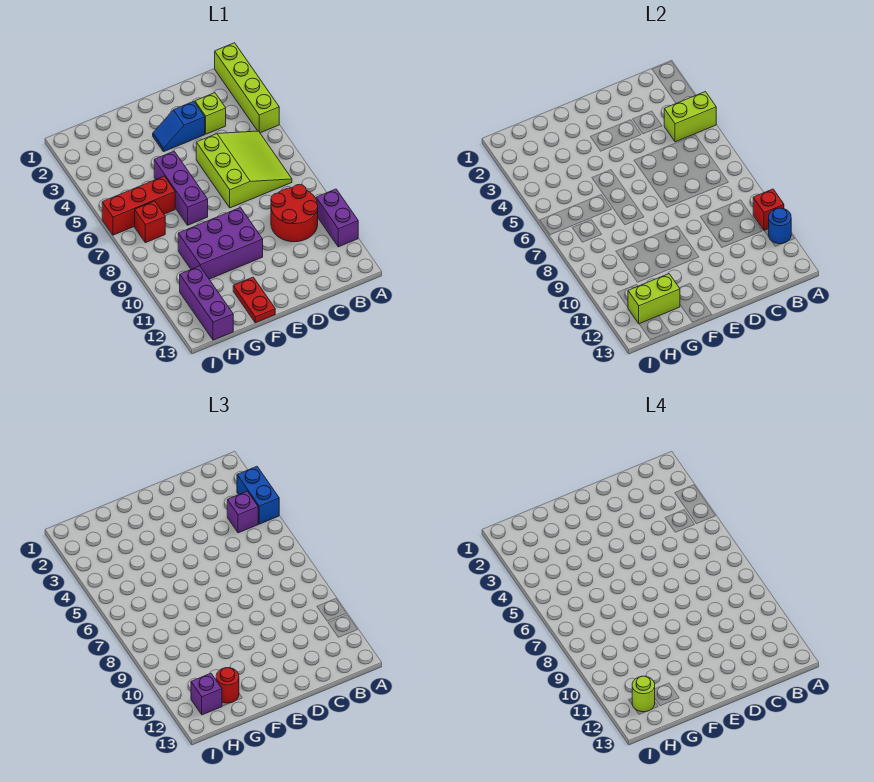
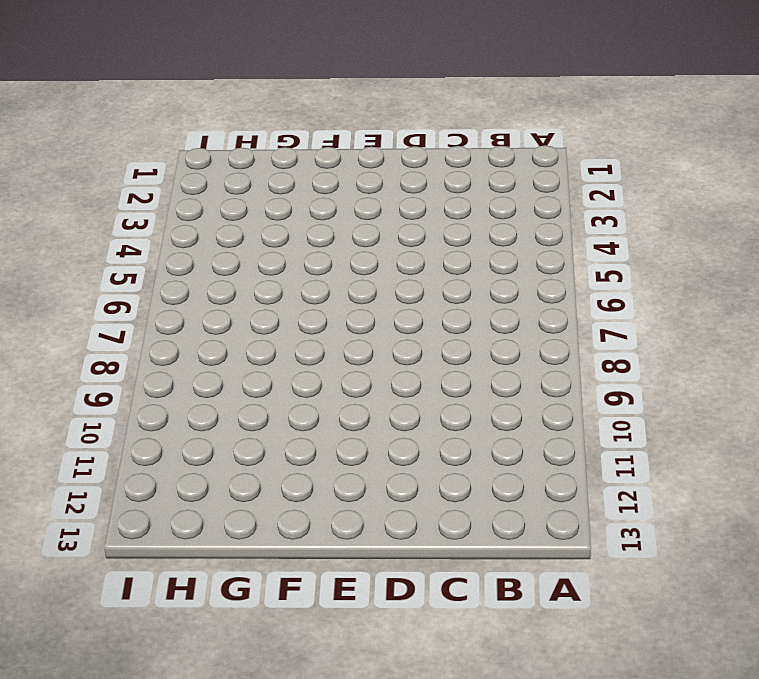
none -> lime brick A1:A4 level 1
none -> purple brick A10:A11 level 1
none -> lime slope B5:D7 level 1 top D

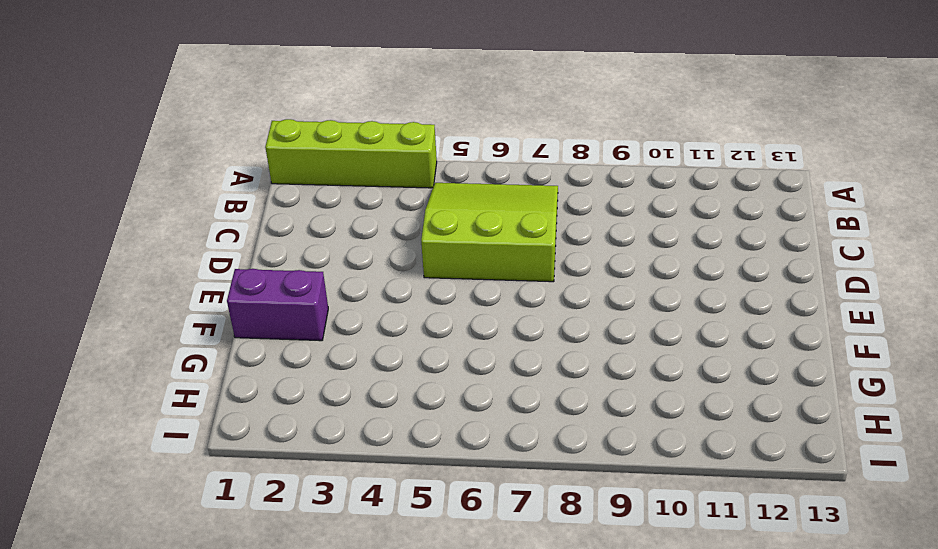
purple brick F1:F2 level 1 -> purple brick A10:A11 level 1
none -> red round brick B9:C10 level 1
none -> lime brick C3 level 1
none -> blue slope D3:E3 level 1 top D

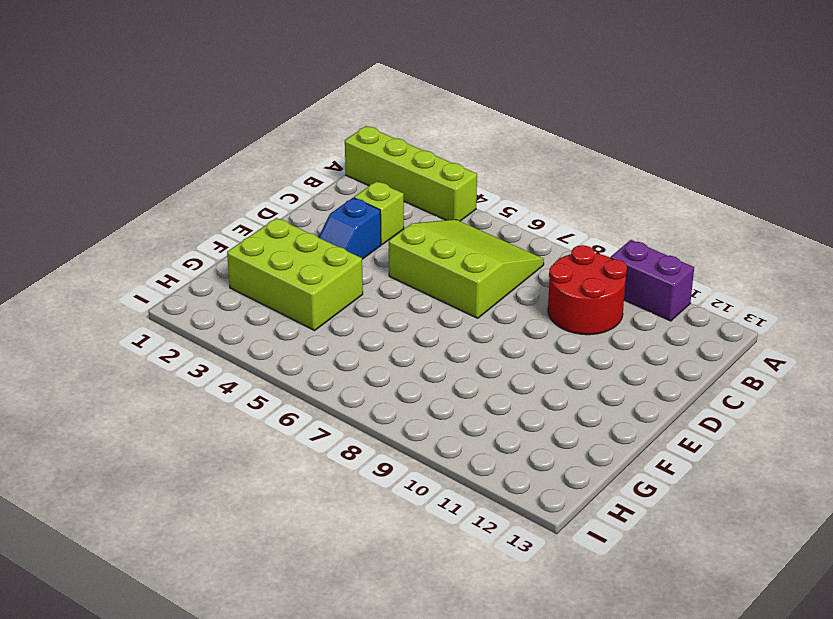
lime brick F2:G4 level 1 -> none
none -> purple brick E9:G10 level 1
none -> purple brick F5:F7 level 1
none -> red plate F12:F13 level 1

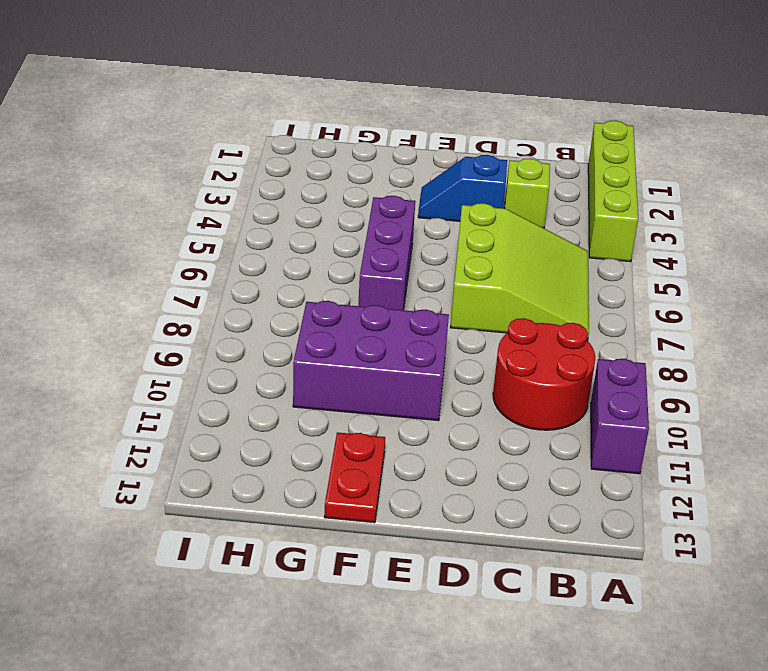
none -> red brick G6:I6 level 1
none -> red brick H7 level 1
none -> purple brick H11:H13 level 1

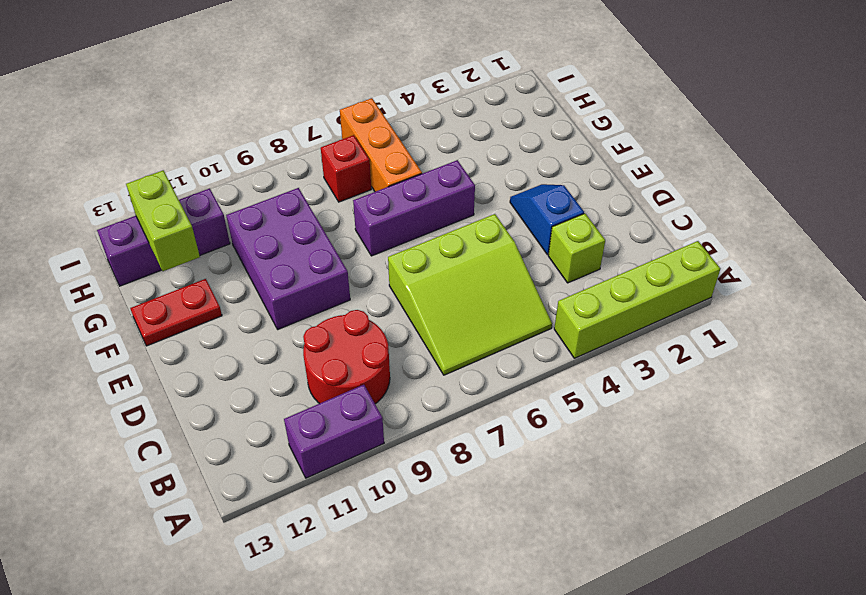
orange brick G6:I6 level 1 -> red brick G6:I6 level 1
none -> lime brick A4:B4 level 2
none -> red brick A10 level 2
none -> blue round brick A11 level 2

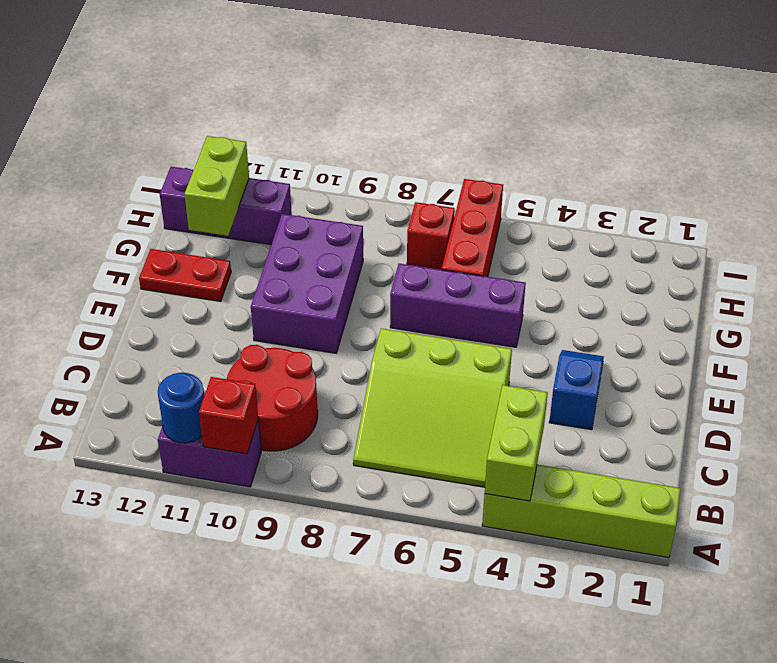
none -> lime brick C3 level 1
none -> blue brick A3:A4 level 3
none -> purple brick B4 level 3

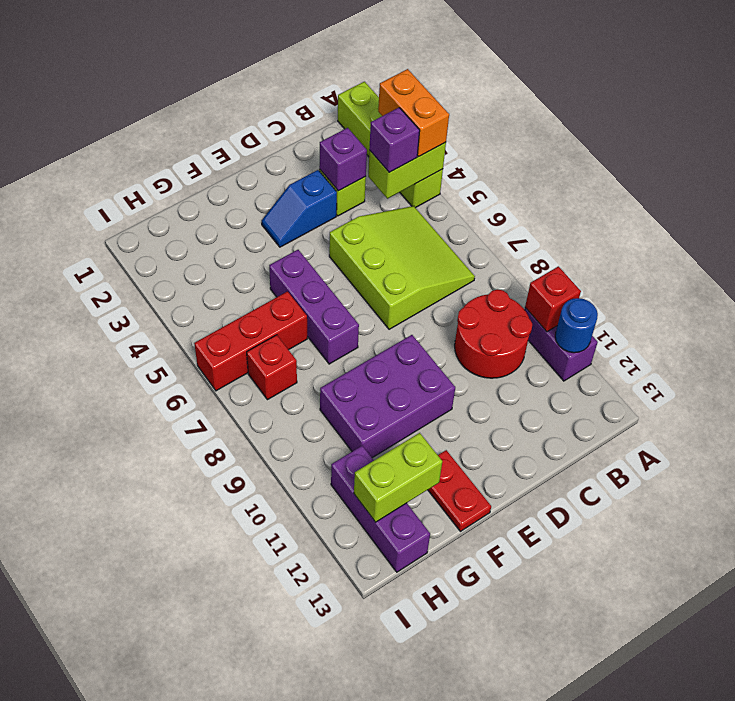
orange brick A3:A4 level 3 -> blue brick A3:A4 level 3
purple brick C3 level 2 -> purple brick H12 level 3
none -> red round brick G12 level 3
none -> lime round brick H12 level 4

